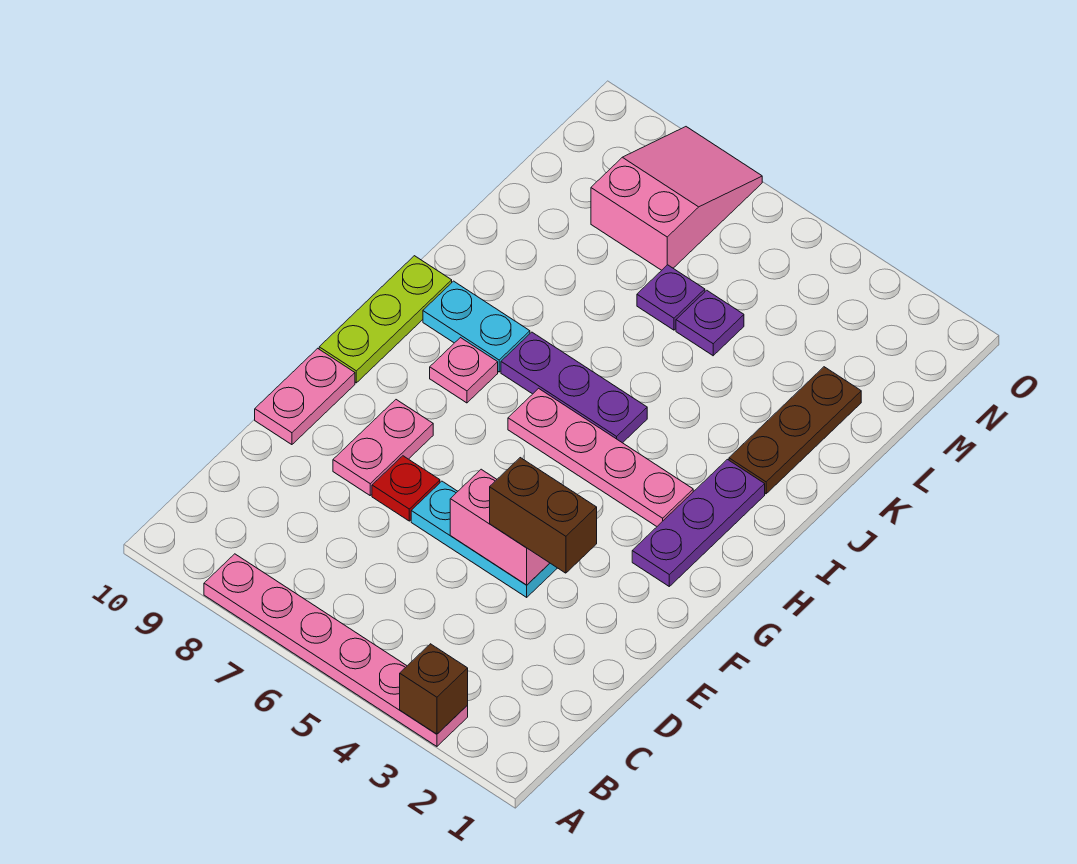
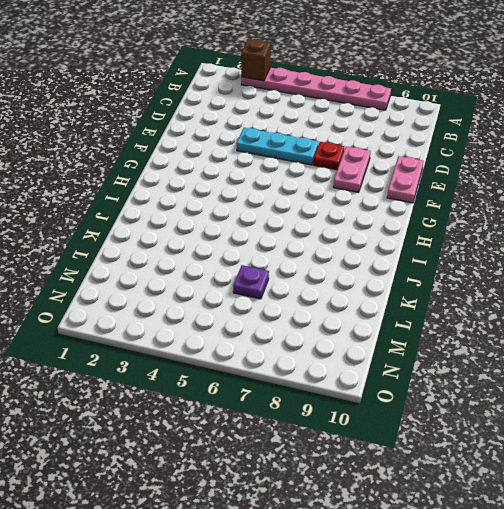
none -> purple plate G2:I2 level 1
none -> lime plate G10:I10 level 1
none -> pink plate H3:H6 level 1

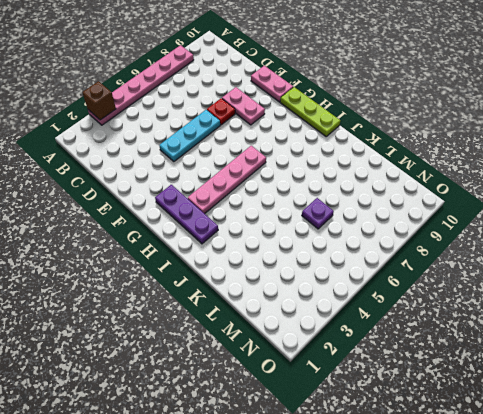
none -> pink plate H8 level 1
none -> purple plate I5:I7 level 1
none -> cyan plate I8:I9 level 1

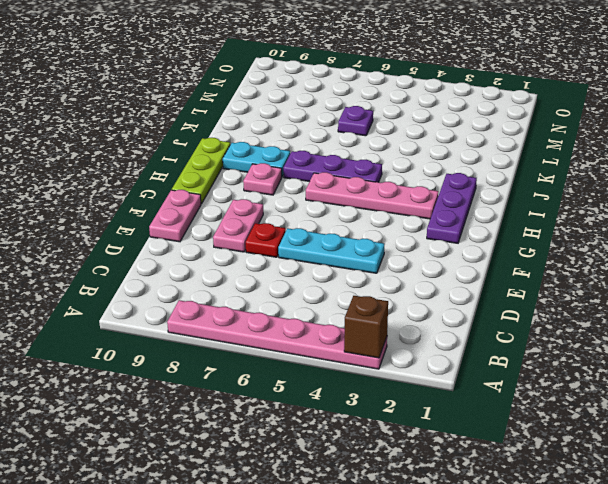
none -> brown plate J2:L2 level 1
none -> purple plate L5 level 1
none -> pink slope M7:O8 level 1 top M

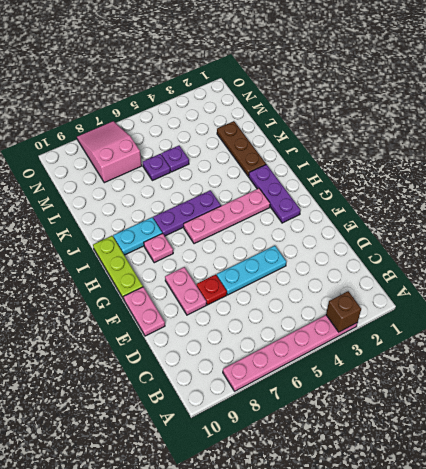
none -> pink brick E4:E5 level 2
none -> brown brick E3:E4 level 3

